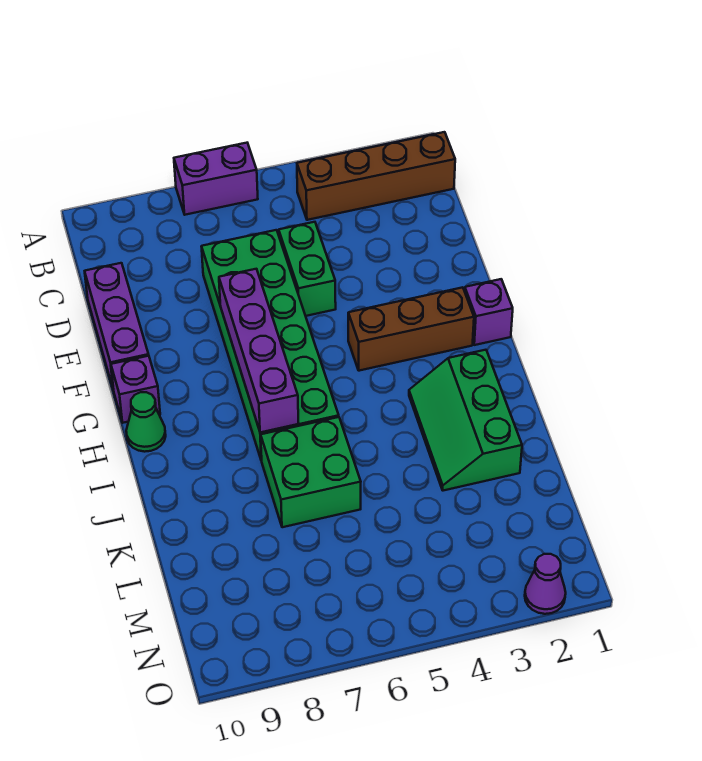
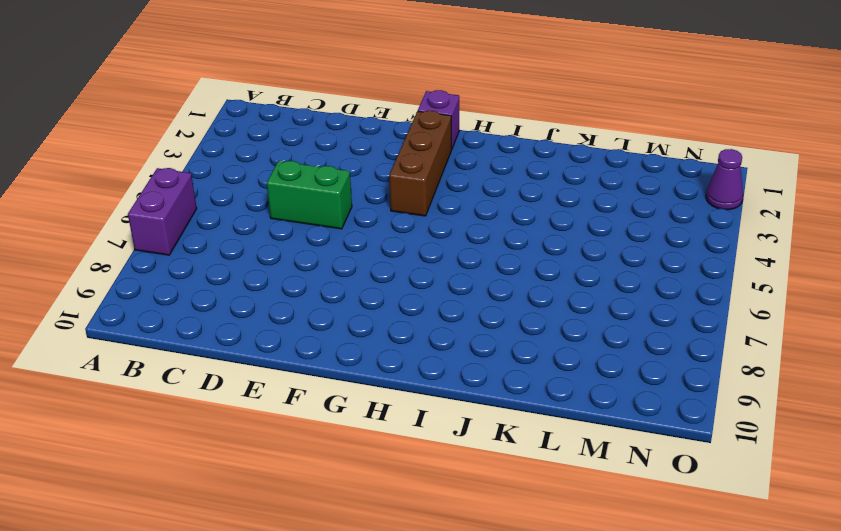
none -> brown brick B1:B4 level 1
none -> green brick D6:I7 level 1
none -> purple brick D10:F10 level 1

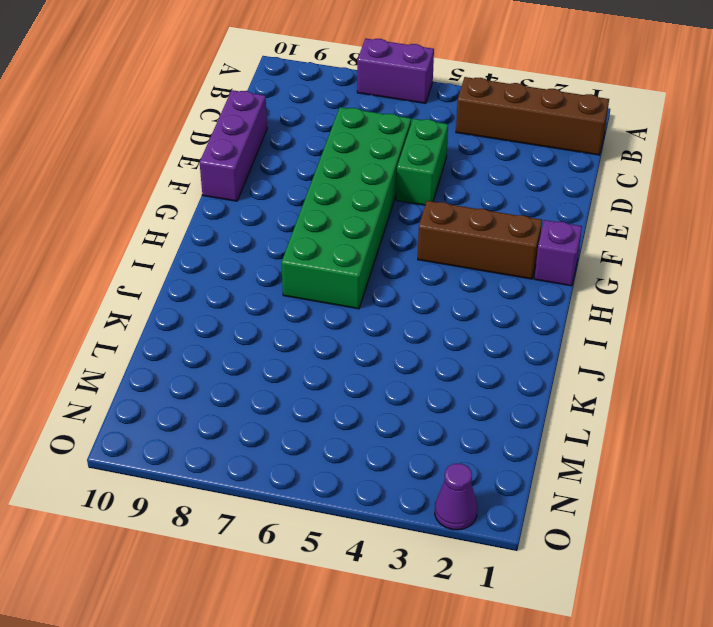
none -> purple brick G10 level 1
none -> green cone H10 level 1
none -> green slope I2:K3 level 1 top 2

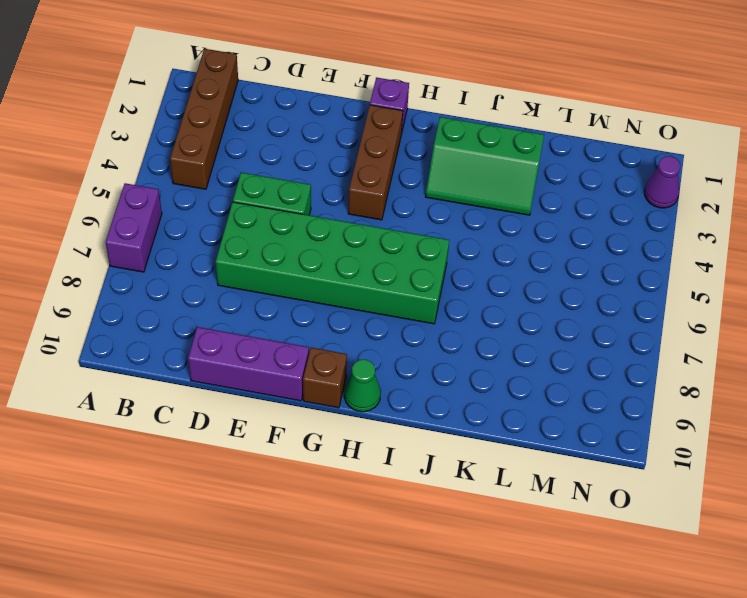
brown brick G10 level 1 -> purple brick G10 level 1
none -> green brick J6:K7 level 1
none -> purple brick F7:I7 level 2

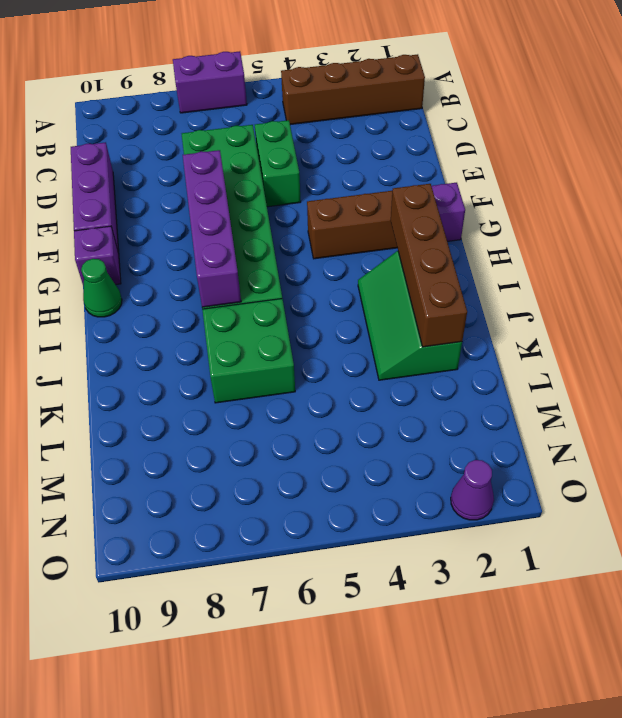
brown brick H2:K2 level 2 -> none

